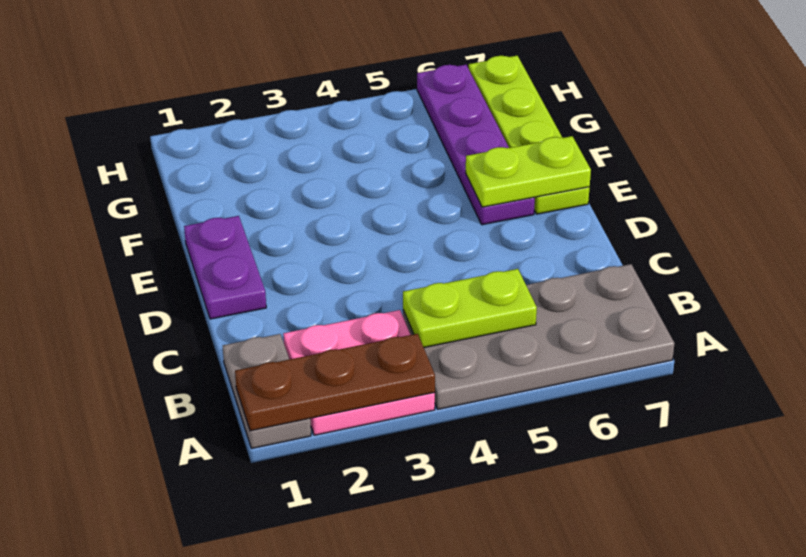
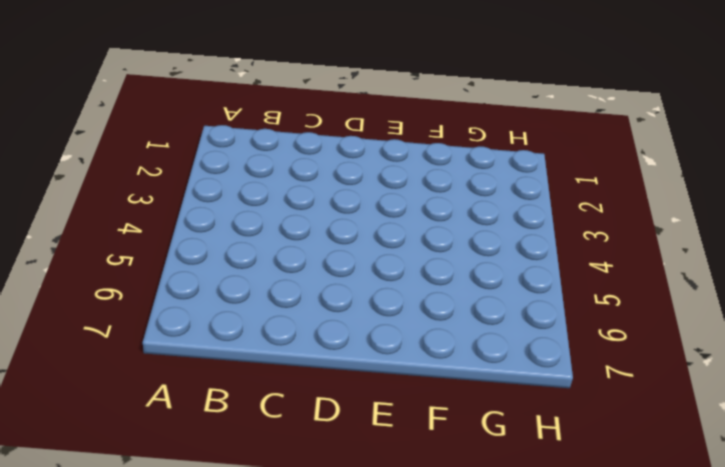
none -> grey plate A1:B1 level 1
none -> pink plate A2:B3 level 1

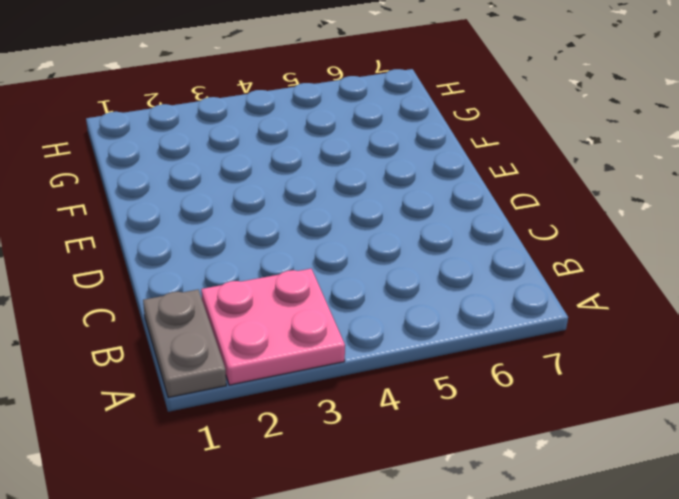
none -> grey plate A4:B7 level 1
none -> purple plate D1:E1 level 1

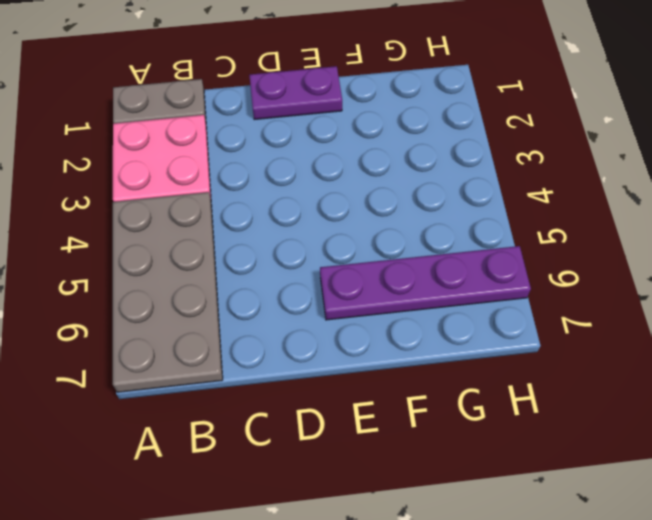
none -> lime plate E7:H7 level 1
none -> brown plate A1:A3 level 2

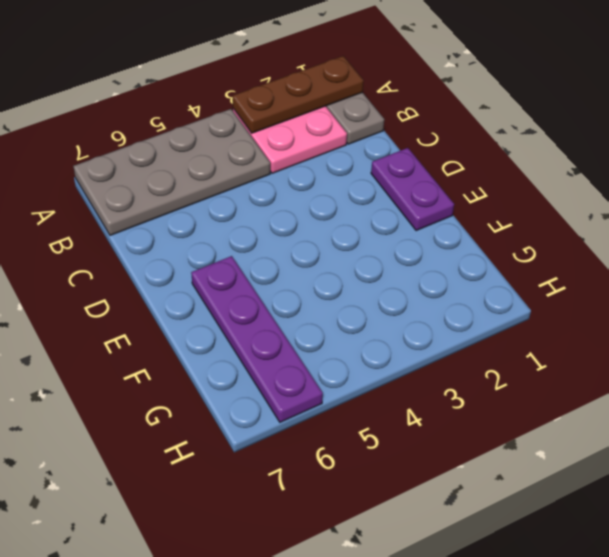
none -> lime plate E7:H7 level 1
none -> lime plate B4:B5 level 2

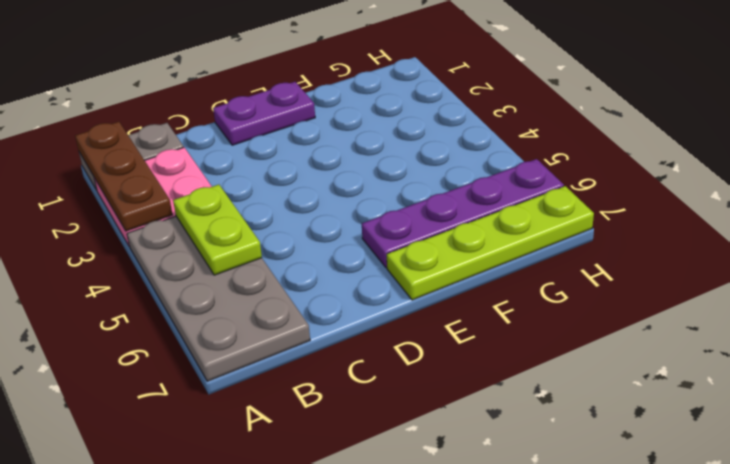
none -> lime plate E6:E7 level 2

